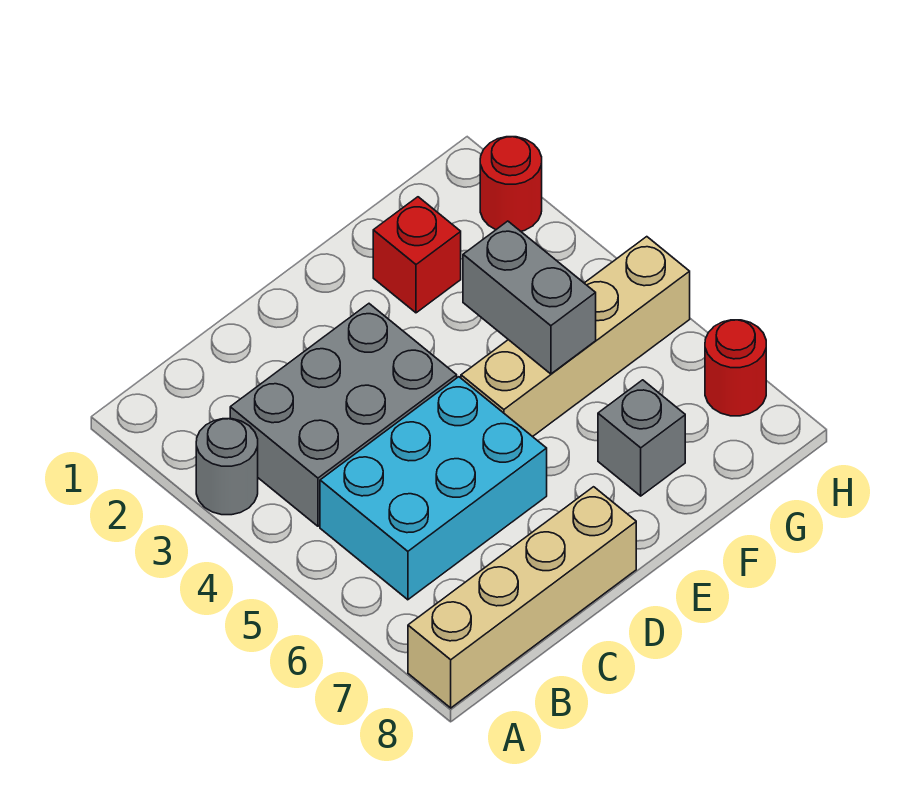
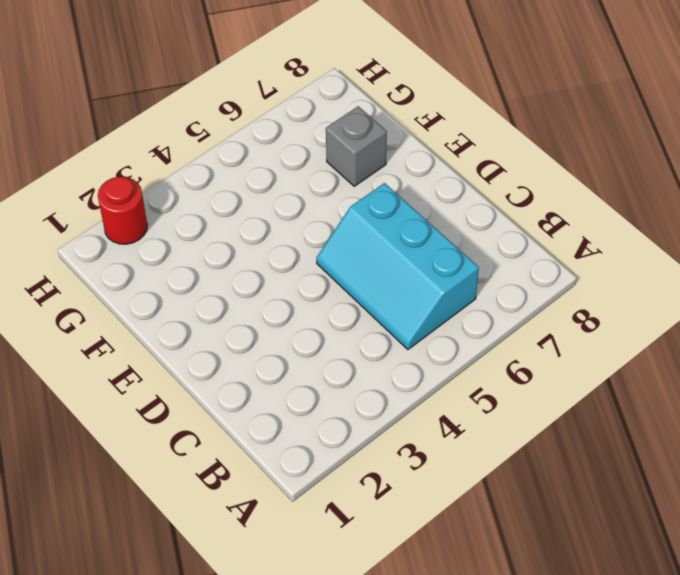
cyan slope B5:D6 level 1 top 6 -> cyan brick B5:D6 level 1
none -> grey round brick A3 level 1
none -> tan brick A8:D8 level 1

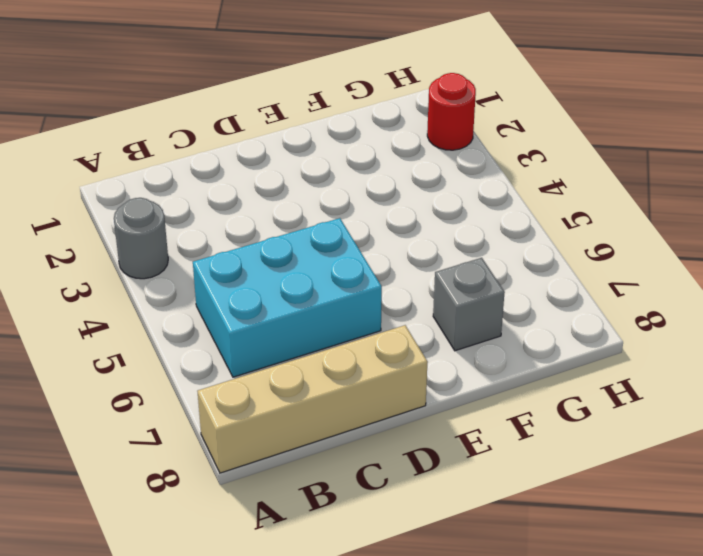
none -> grey brick B3:D4 level 1
none -> tan brick E5:H5 level 1

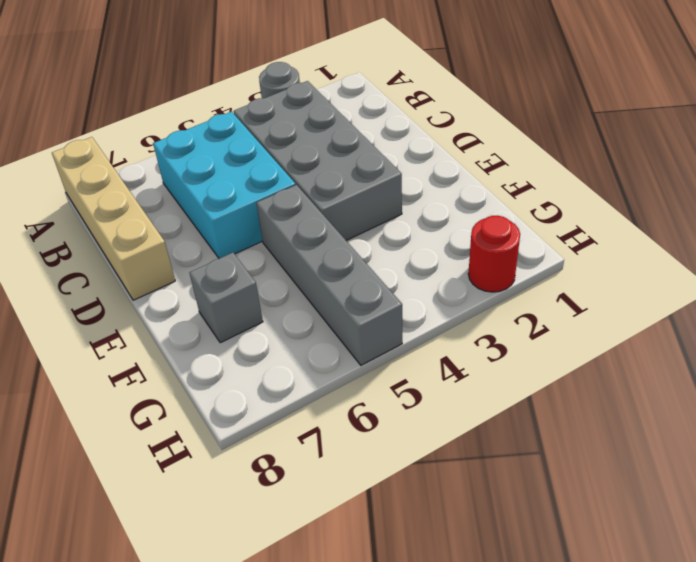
grey brick B3:E4 level 1 -> grey brick B3:D4 level 1
grey brick E5:H5 level 1 -> tan brick E5:H5 level 1
none -> red brick F2 level 1
none -> red round brick H7 level 1

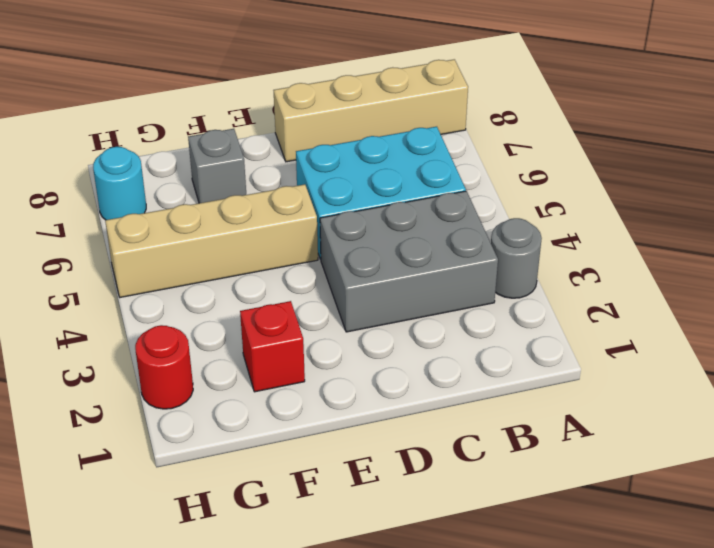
cyan round brick H7 level 1 -> red round brick H7 level 1
none -> grey brick F4:F5 level 2

